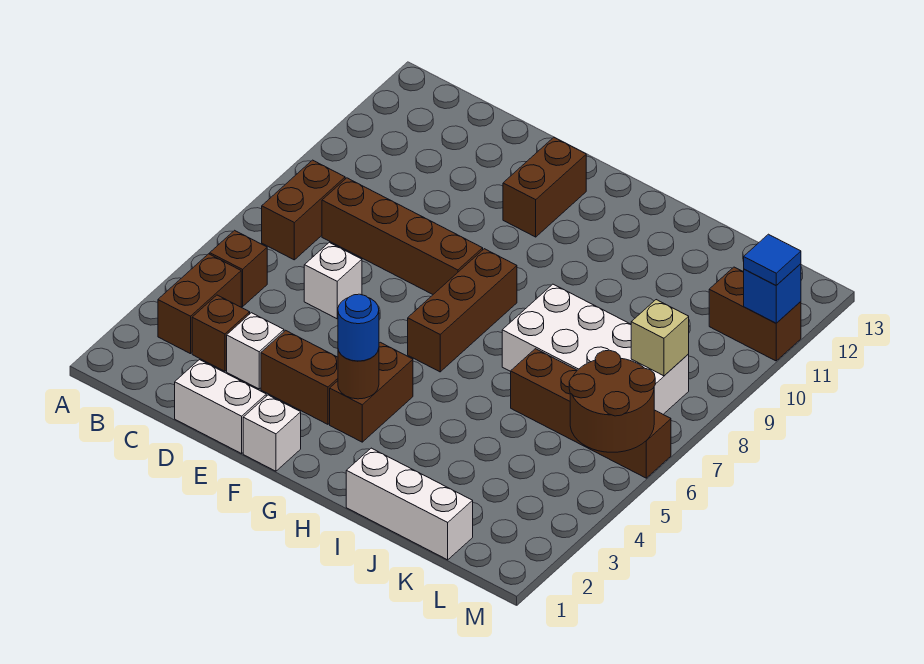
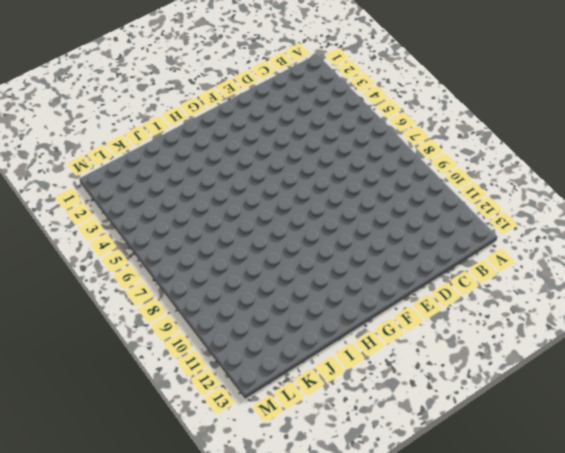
none -> brown brick B3:B4 level 1
none -> brown brick B5 level 1
none -> brown brick B7:B8 level 1

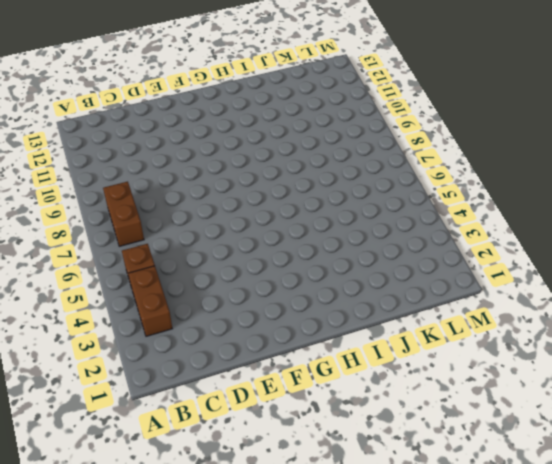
none -> brown brick C3 level 1
none -> brown brick C8:F8 level 1
none -> white brick D1:E1 level 1

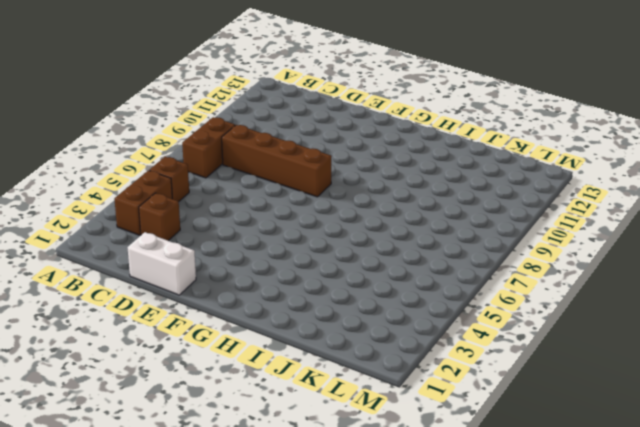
none -> white brick D3 level 1
none -> white brick D6 level 1
none -> brown brick E3:F3 level 1

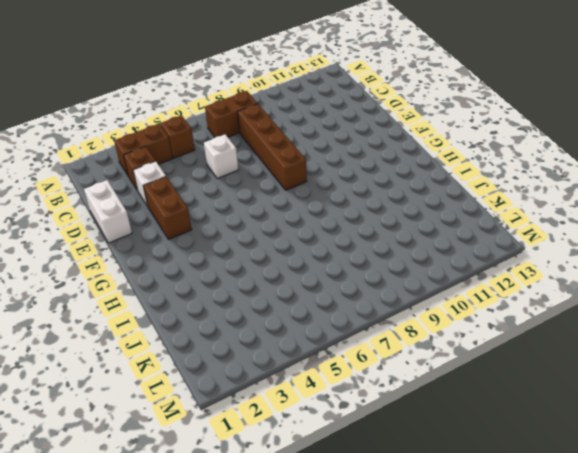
none -> white brick F1 level 1
none -> brown brick F11:F12 level 1
none -> brown brick G3:G4 level 1

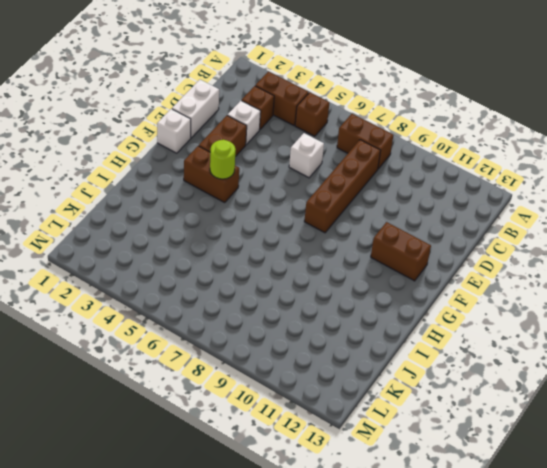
lime round brick G4 level 2 -> none
none -> brown brick G6:G8 level 1
none -> white brick I1:K1 level 1
none -> white brick I7:L8 level 1

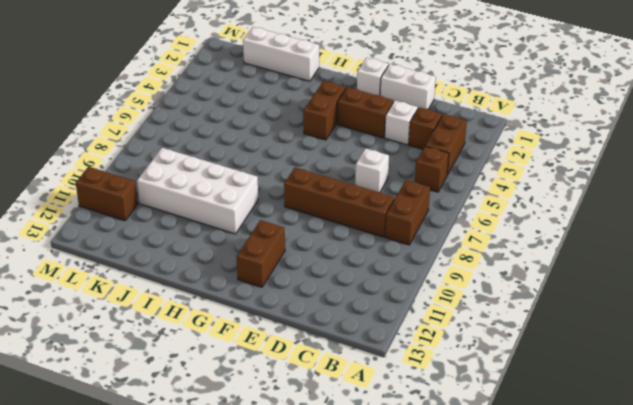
white brick H9:K10 level 1 -> white brick I7:L8 level 1
none -> brown brick G6:G8 level 1
none -> brown brick J6:M6 level 1
none -> brown round brick G3 level 2

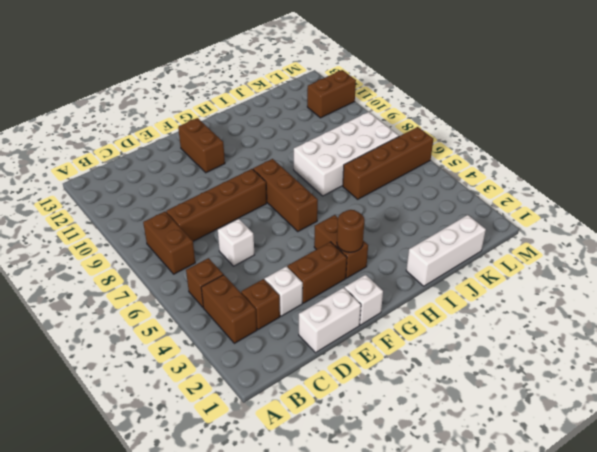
none -> brown round brick L5:M6 level 2
none -> tan brick L8 level 2
none -> blue brick M11 level 2

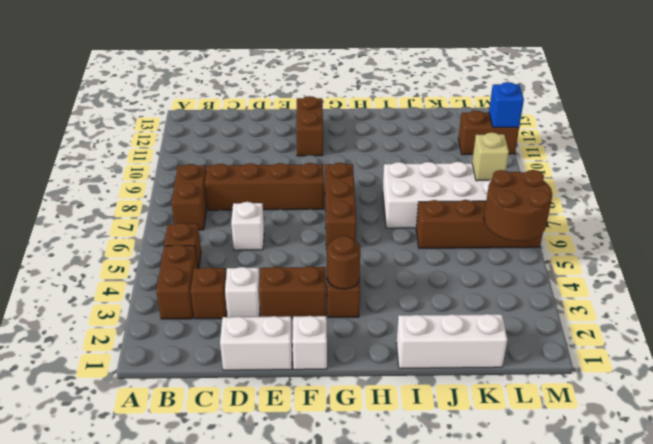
none -> blue round brick G3 level 3
none -> blue tile M11 level 3

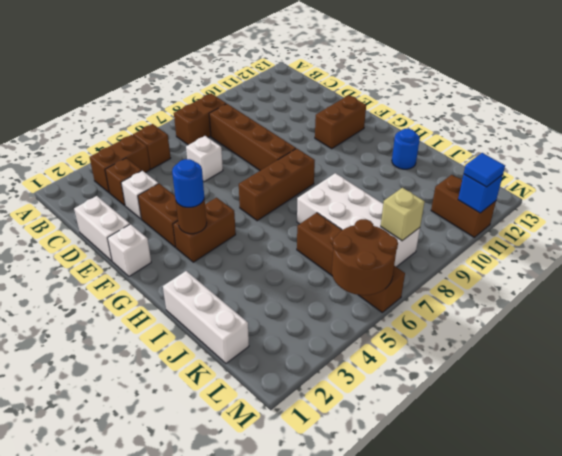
blue round brick I12 level 1 -> none

